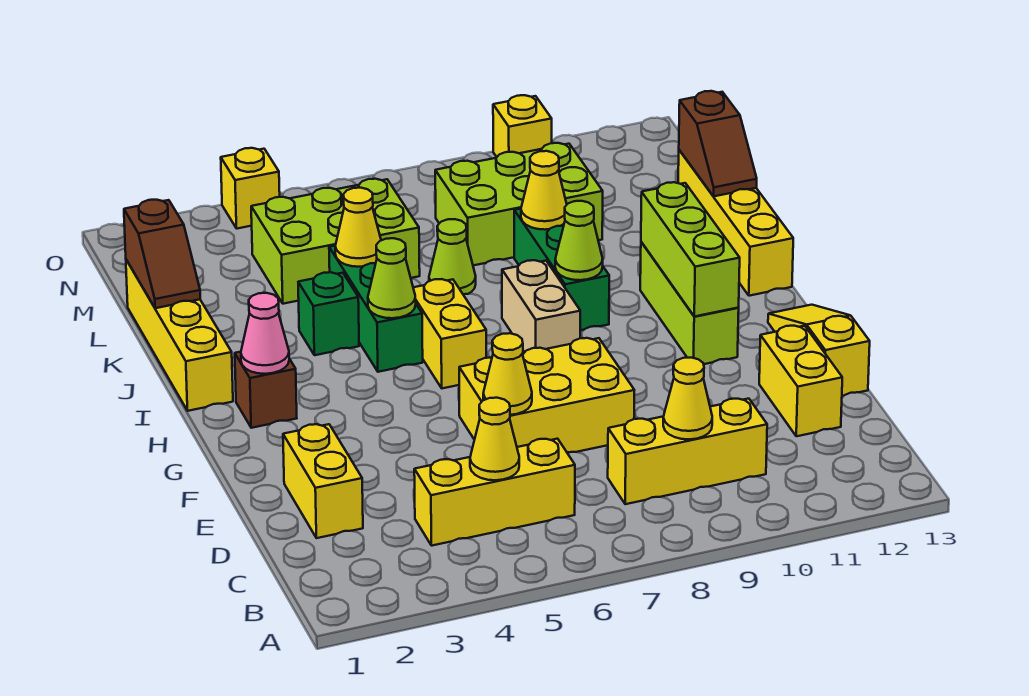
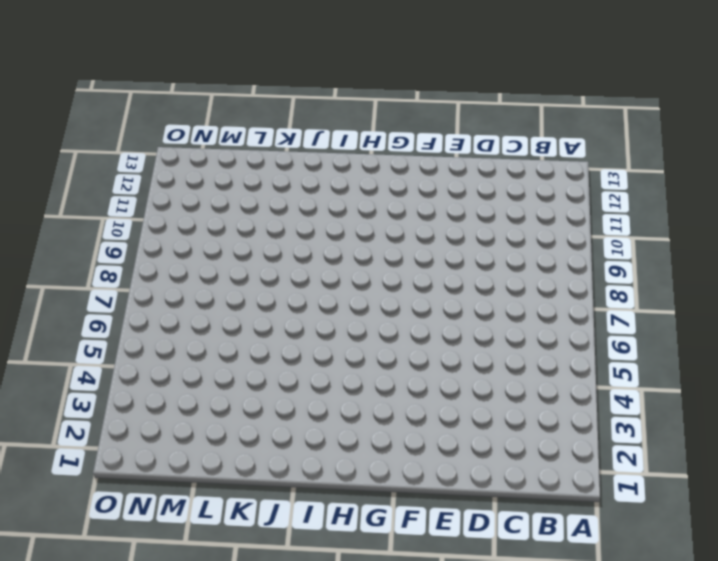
none -> yellow brick C4:C6 level 1
none -> yellow brick C8:C10 level 1
none -> yellow brick D2:E2 level 1
none -> yellow brick D12:E12 level 1

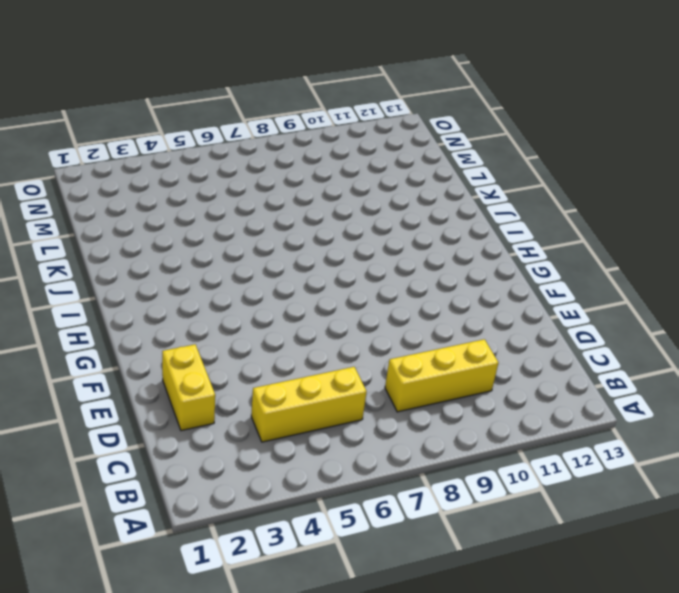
none -> yellow brick D12:E12 level 1
none -> yellow brick E6:F8 level 1
none -> yellow slope E13:G13 level 1 top E
none -> lime brick G11:I11 level 1

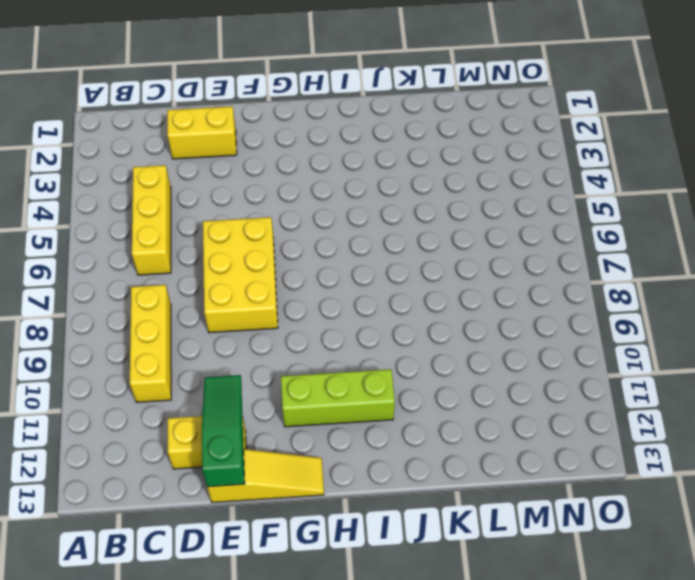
green slope E11:E13 level 2 top 13 -> none
none -> brown brick H2 level 1
none -> yellow brick H6:I6 level 1
none -> tan brick H8:I8 level 1
none -> yellow brick I1:L1 level 1

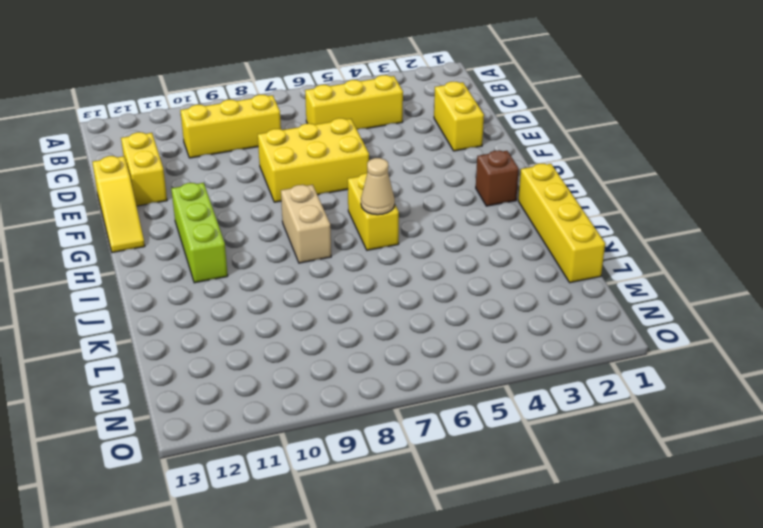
tan cone I6 level 2 -> none
none -> green brick I5:K5 level 1
none -> green brick I9:K9 level 1
none -> yellow brick I13:L13 level 1
none -> green brick J4 level 1

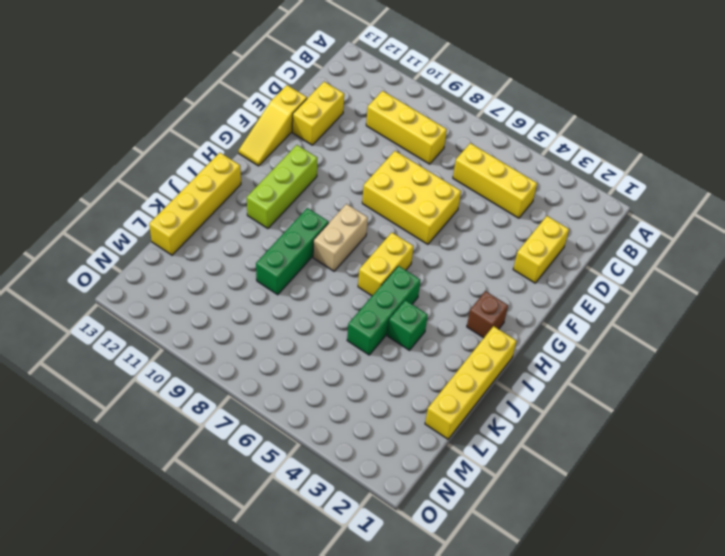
none -> lime cone K7 level 1
none -> lime brick L4:M6 level 1
none -> lime brick L8:M10 level 1
none -> yellow brick O4 level 1

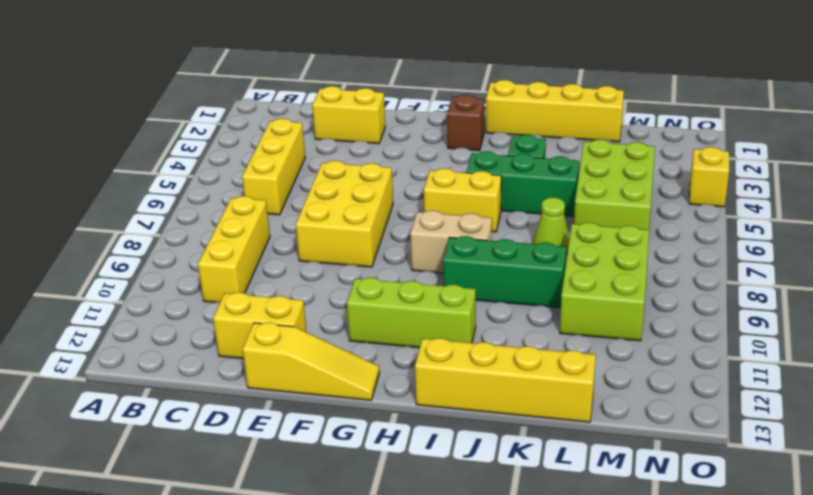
none -> yellow brick O10 level 1
none -> yellow cone C5 level 2
none -> yellow cone C9 level 2
none -> yellow cone E6 level 2

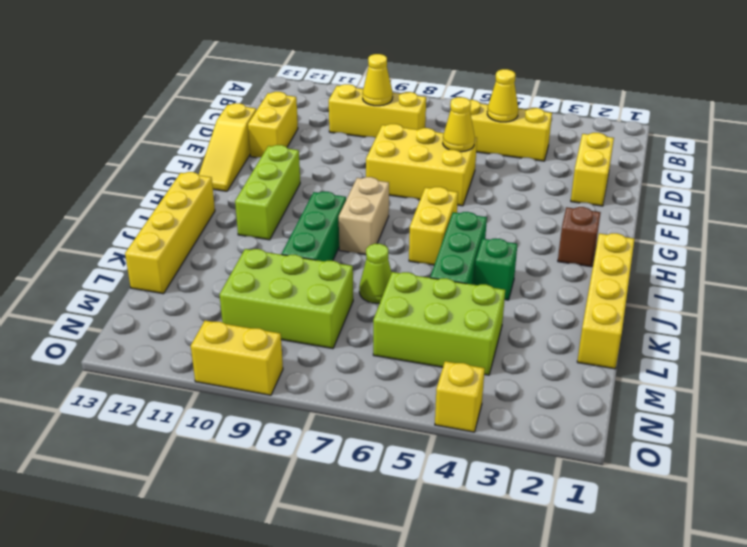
yellow brick O9:O10 level 1 -> yellow brick O10 level 1
none -> lime brick G11:I11 level 2
none -> pink cone H2 level 2
none -> lime cone I5 level 2
none -> lime cone I9 level 2

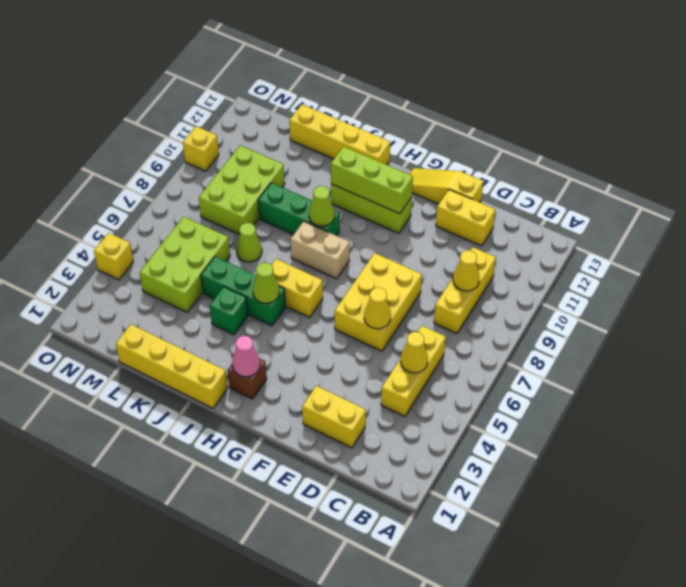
none -> brown slope K1:L1 level 2 top L
none -> yellow cone K5 level 2
none -> yellow cone K9 level 2
none -> brown slope K13:L13 level 2 top L

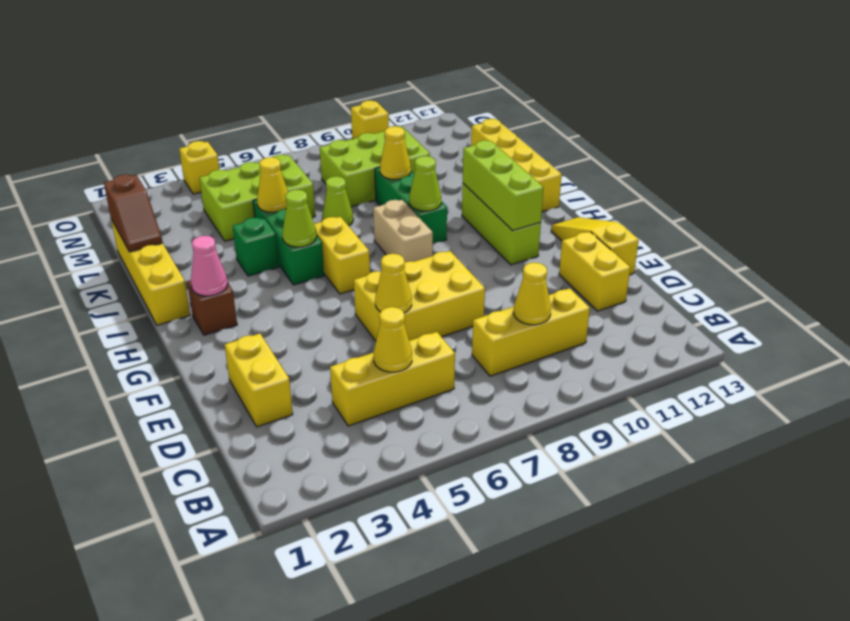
none -> brown slope K13:L13 level 2 top L

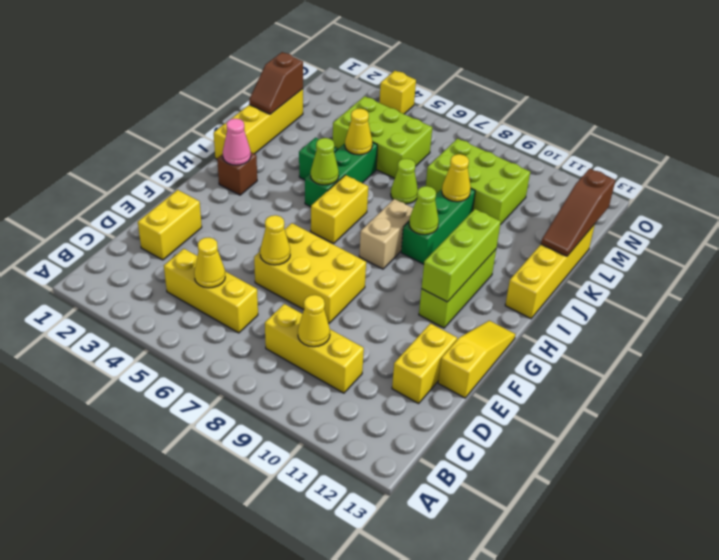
brown slope K13:M13 level 2 top M -> brown slope K13:L13 level 2 top L
none -> yellow brick O10 level 1

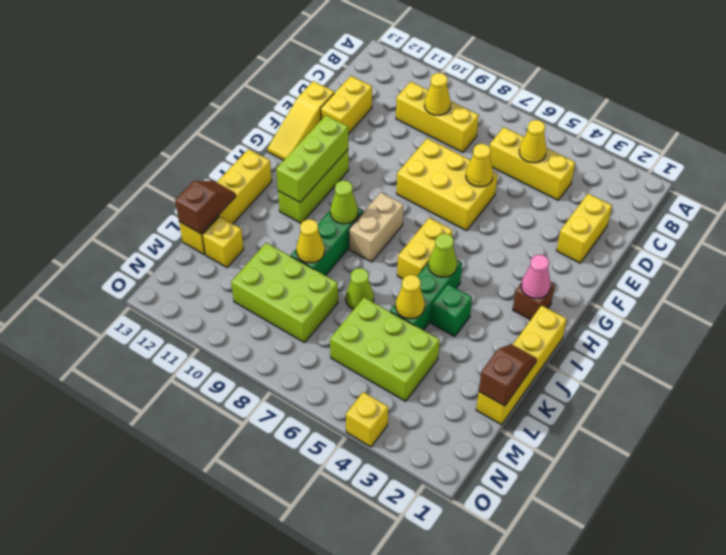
yellow brick L12 level 1 -> yellow brick O10 level 1

